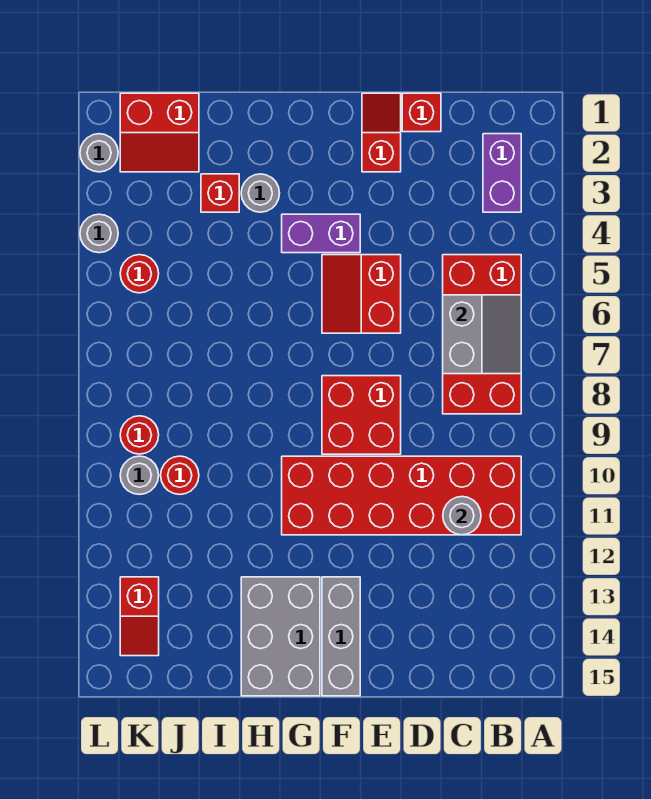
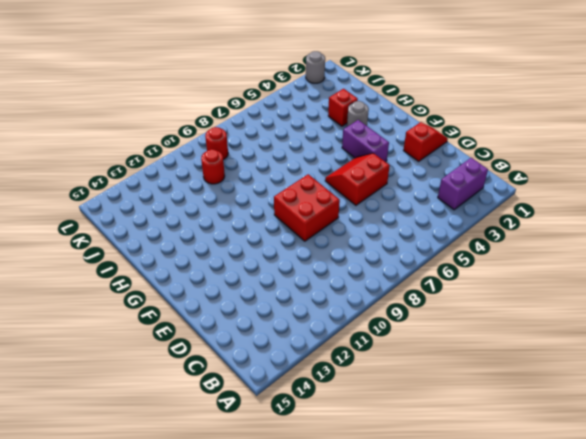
none -> red brick B5:C8 level 1
none -> red brick B10:G11 level 1
none -> red brick D1 level 1

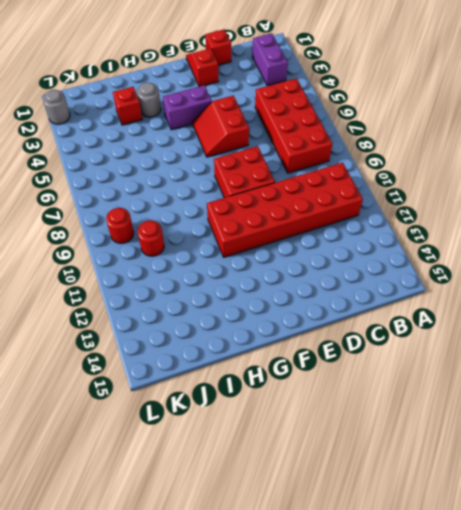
none -> grey brick F13:F15 level 1
none -> grey brick G13:H15 level 1
none -> red slope J1:K2 level 1 top 1

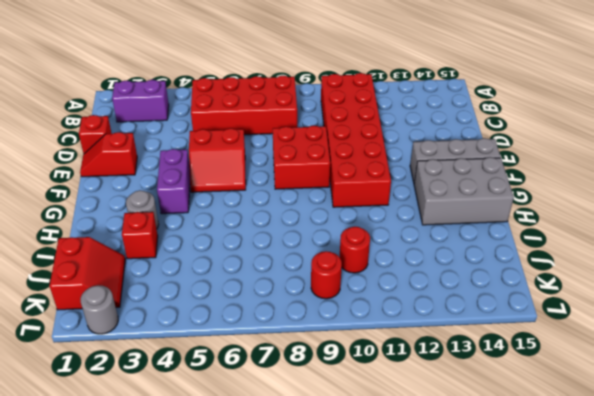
none -> red round brick K5 level 1
none -> grey round brick K10 level 1
none -> red slope K13:K14 level 1 top 13

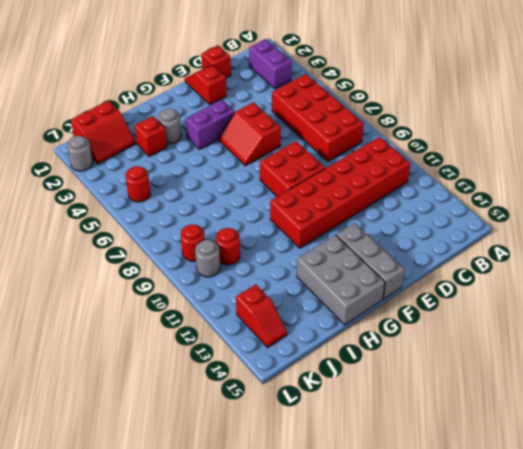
none -> grey round brick L4 level 1
none -> grey slope B6:C7 level 2 top C
none -> grey round brick C11 level 2

